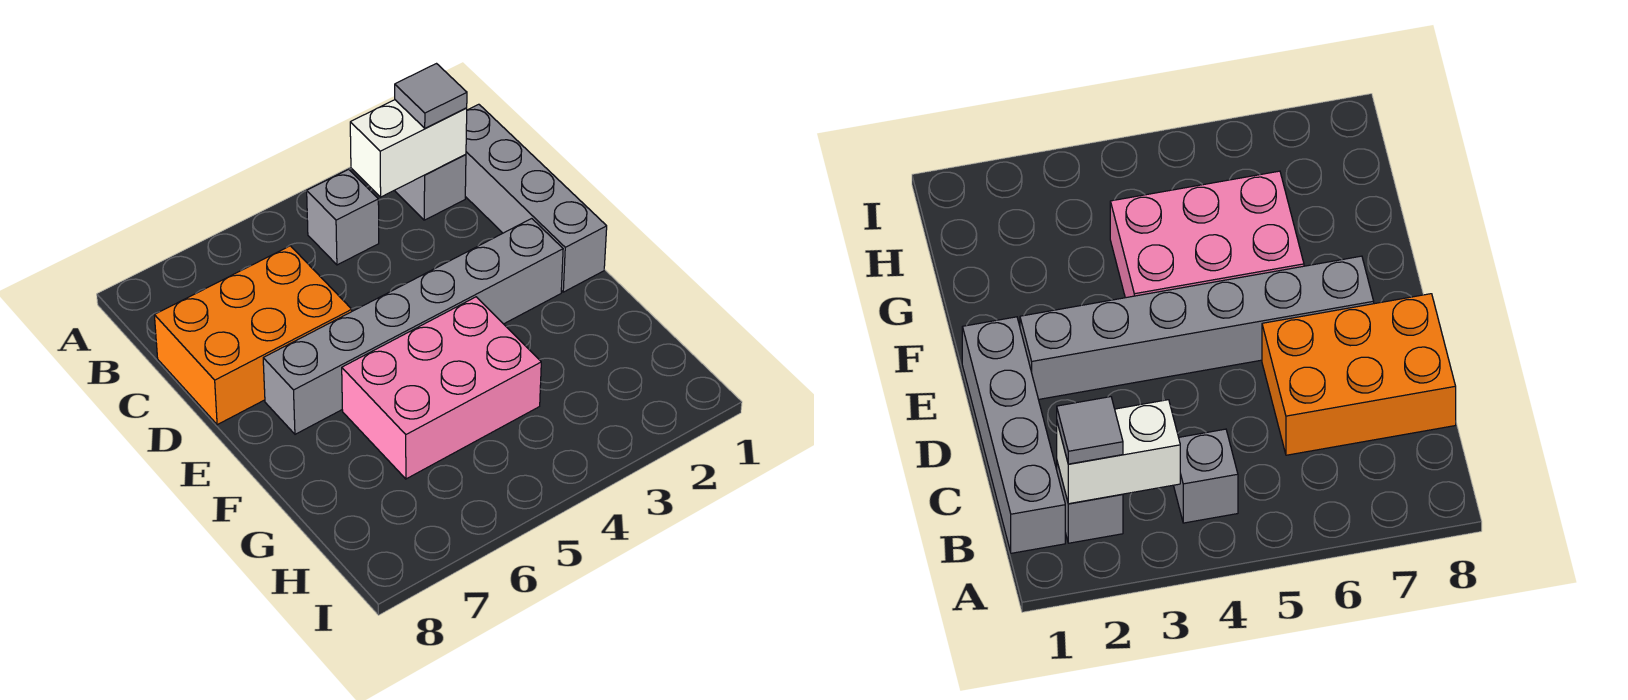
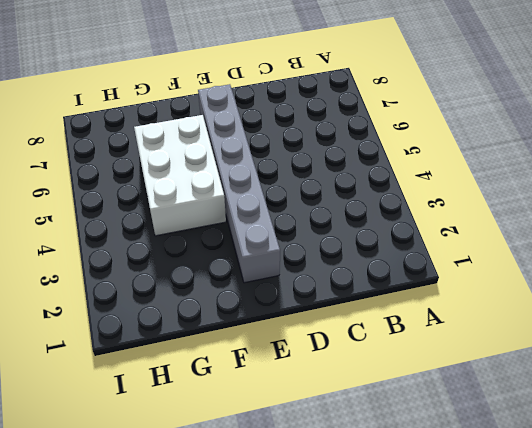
white brick F4:G6 level 1 -> pink brick F4:G6 level 1
none -> grey brick B1:E1 level 1
none -> grey brick B2 level 1

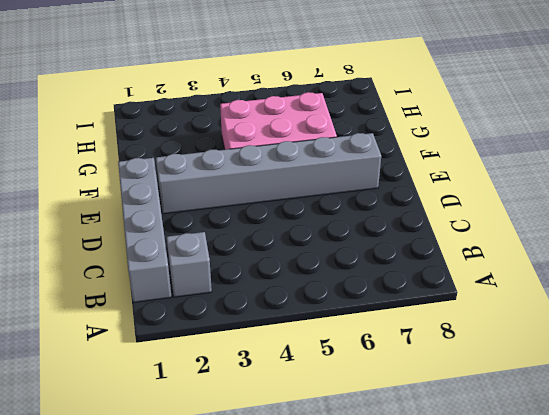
none -> grey brick B4 level 1
none -> orange brick C6:D8 level 1

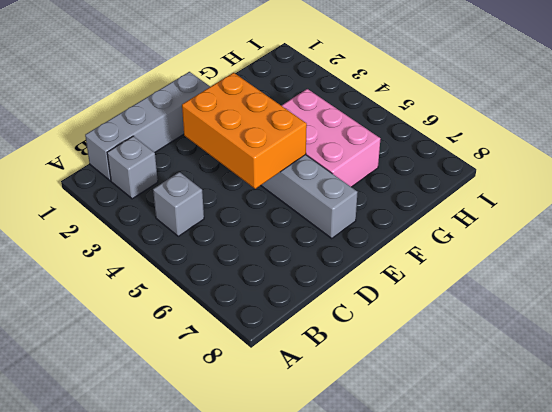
orange brick D3:E5 level 2 -> orange brick C6:D8 level 1
none -> white brick B2:B3 level 2
none -> grey tile B2 level 3

